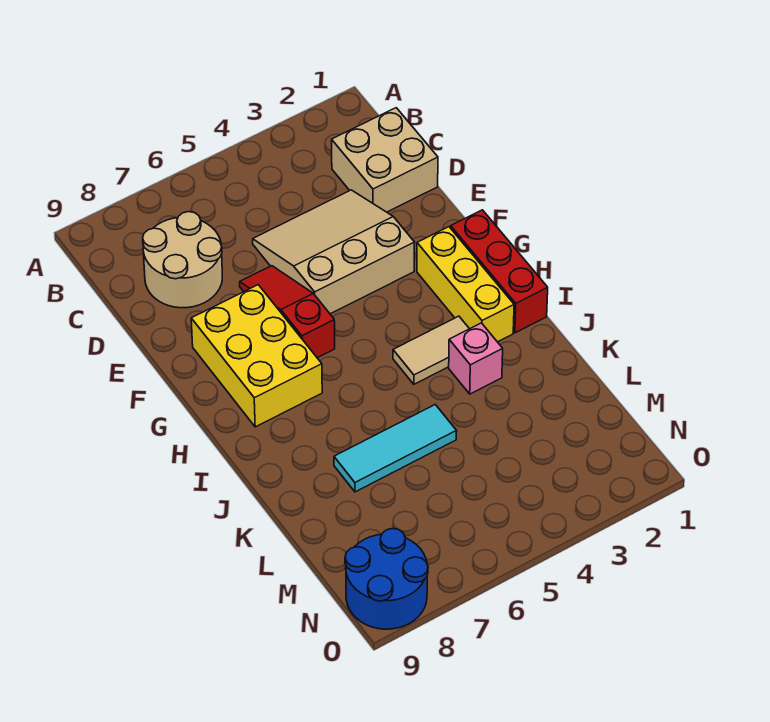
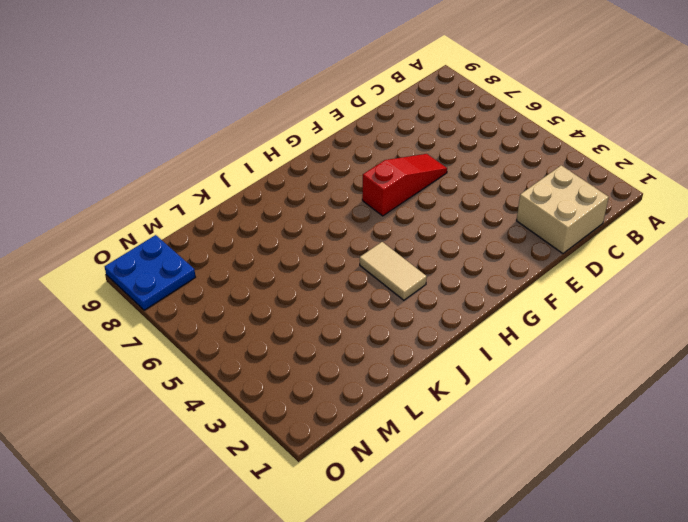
blue plate N8:O9 level 1 -> blue round brick N8:O9 level 1
none -> tan round brick C7:D8 level 1
none -> tan slope D3:F5 level 1 top F

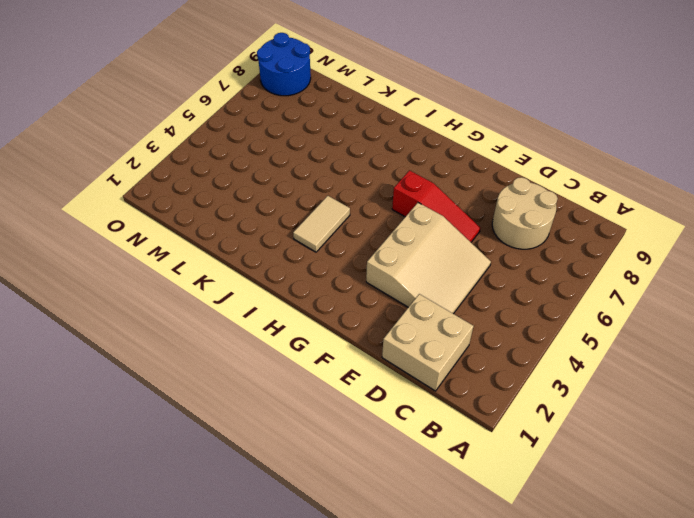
none -> yellow brick F7:H8 level 1
none -> red brick G1:I1 level 1

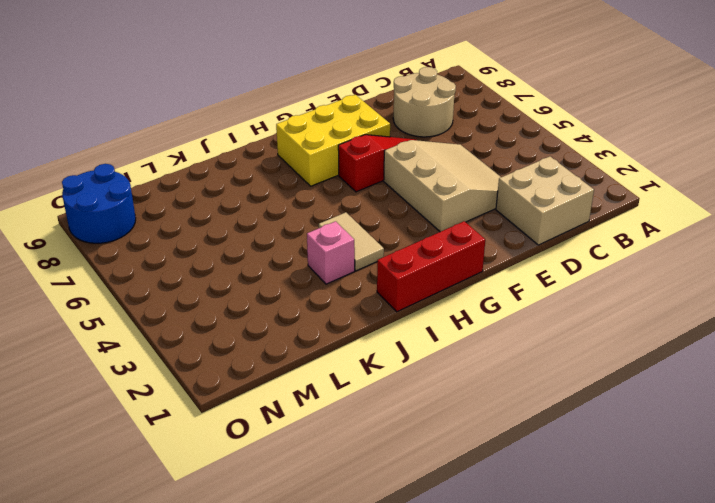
none -> yellow brick G2:I2 level 1
none -> cyan tile K5:K7 level 1

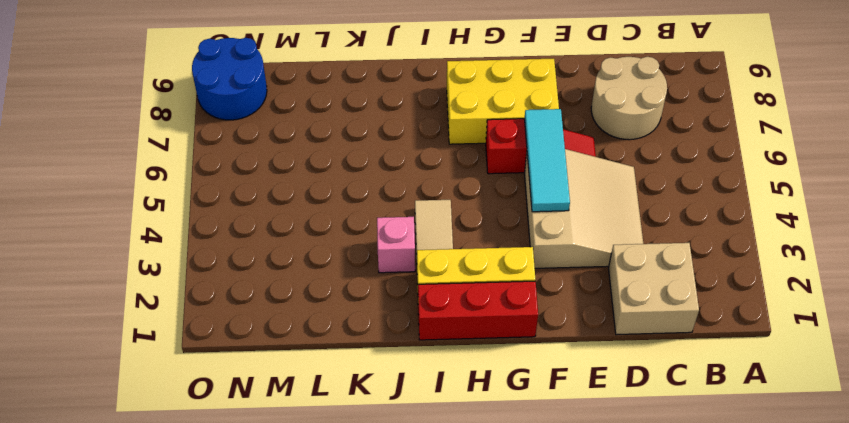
cyan tile F4:F6 level 2 -> cyan tile K5:K7 level 1

